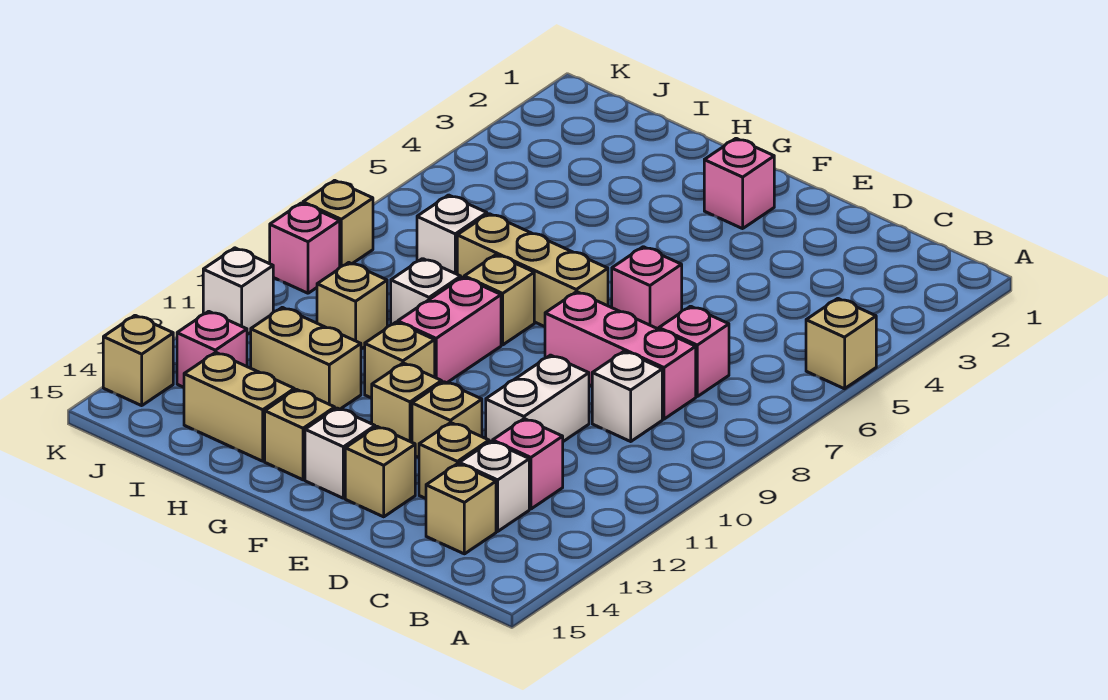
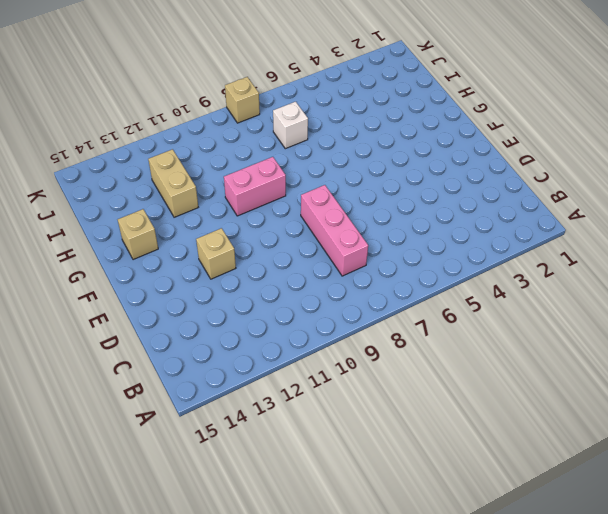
none -> tan brick A5 level 1
none -> pink brick C7 level 1
none -> white brick C9 level 1
none -> pink brick C12 level 1

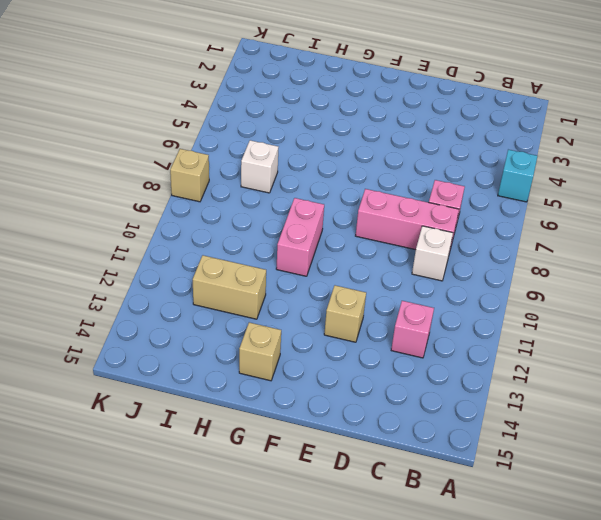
cyan brick A5 level 1 -> tan brick A5 level 1
none -> white brick C13 level 1
none -> tan brick C14 level 1
none -> white brick D10:D11 level 1
none -> tan brick D13 level 1

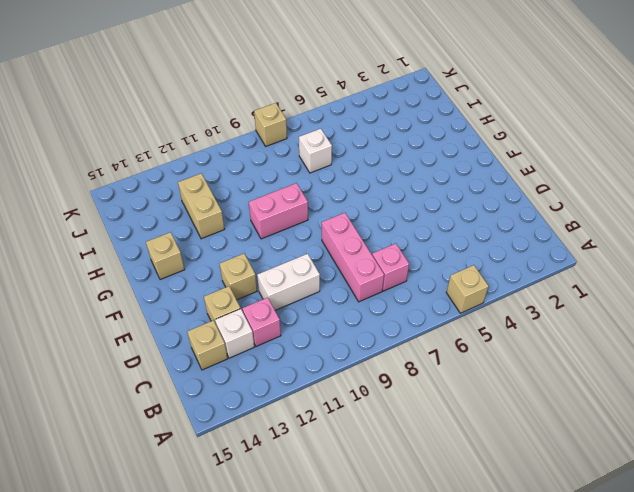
none -> white brick C9 level 1
none -> pink brick E6 level 1
none -> tan brick E14 level 1
none -> pink brick F2 level 1

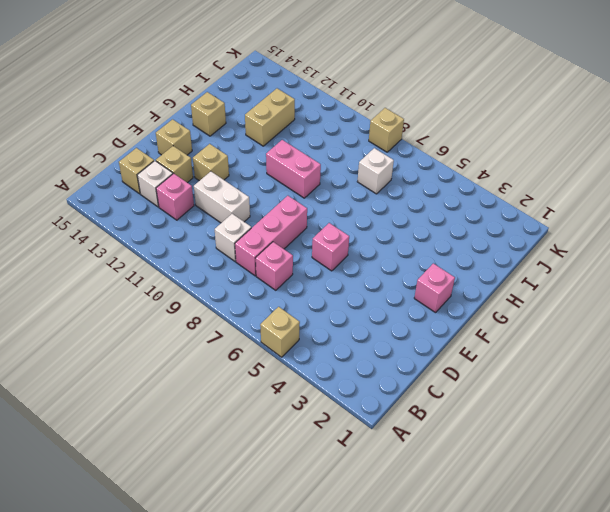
none -> tan brick F7:H7 level 1
none -> tan brick F12 level 1
none -> white brick F14 level 1
none -> tan brick G8 level 1

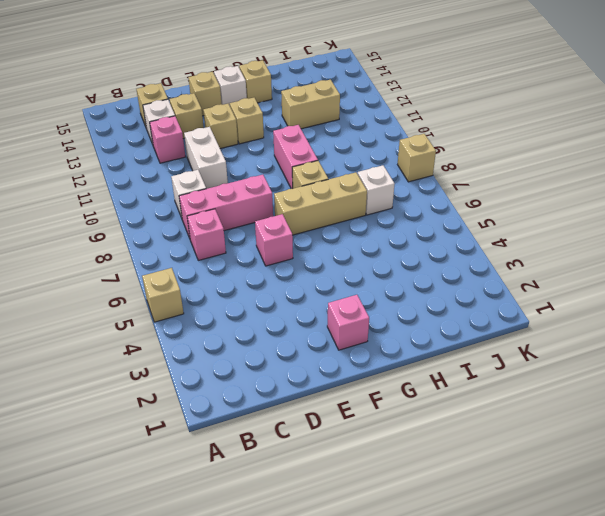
none -> tan brick G11 level 1
none -> white brick H9 level 1
none -> tan brick H14:I14 level 1
none -> tan brick I10 level 1

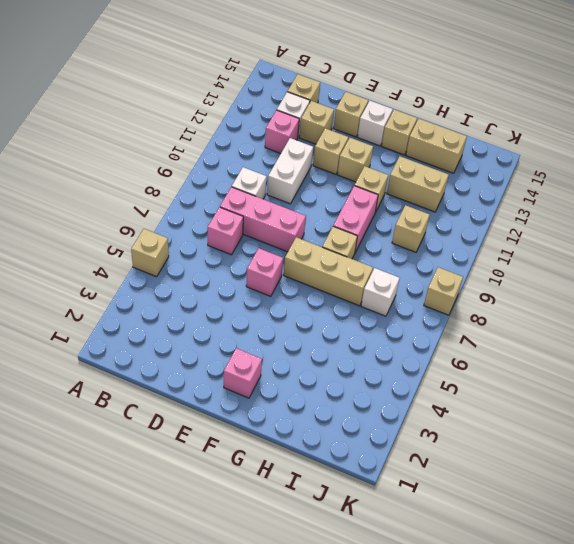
none -> white brick H9 level 1
none -> pink brick J13 level 1
none -> pink brick K9 level 1
none -> white brick K11 level 1

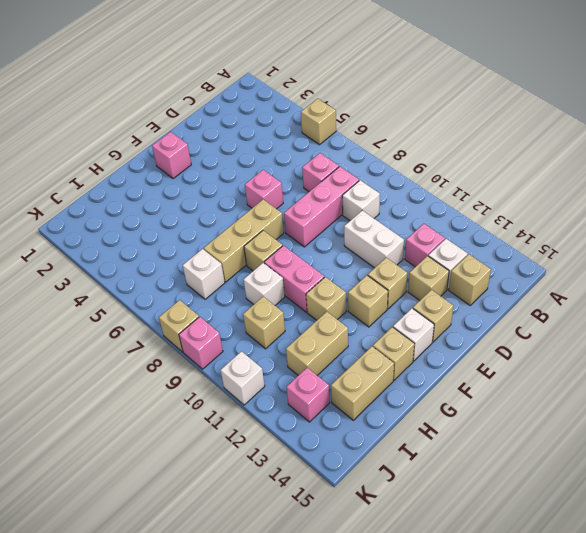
none -> tan brick K14 level 1

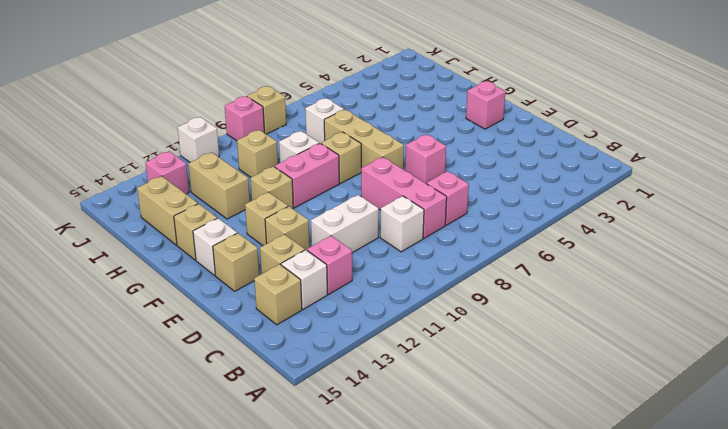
none -> tan brick A5 level 1
none -> tan brick K14 level 1

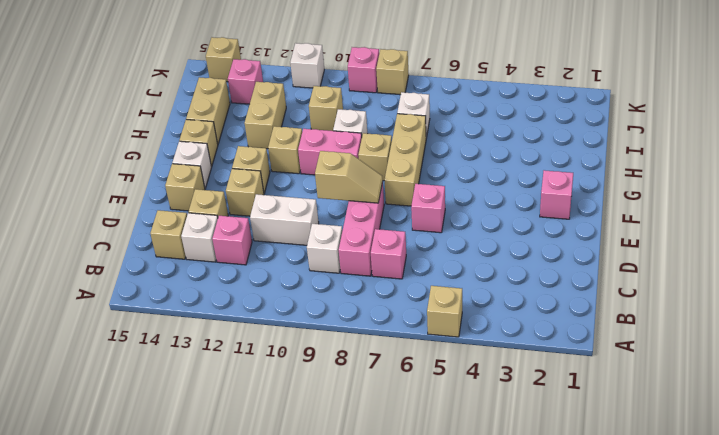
tan slope E8:E9 level 2 top 9 -> none

